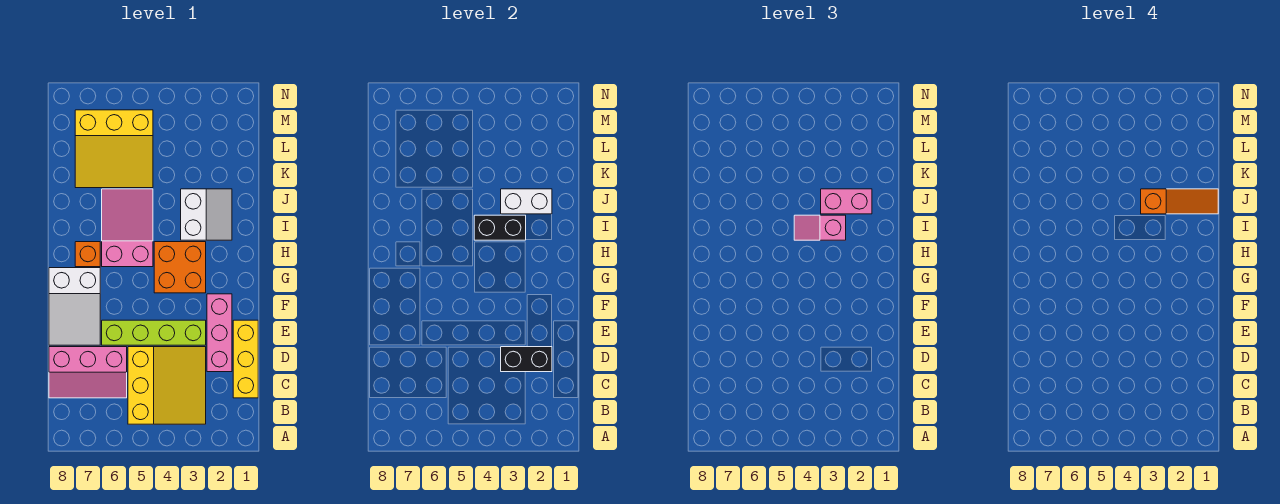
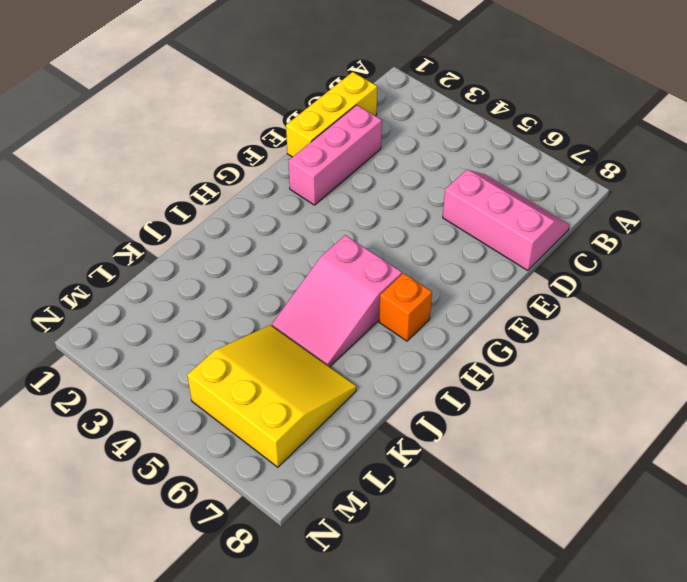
none -> yellow slope B3:D5 level 1 top 5
none -> lime brick E3:E6 level 1
none -> white slope E7:G8 level 1 top G

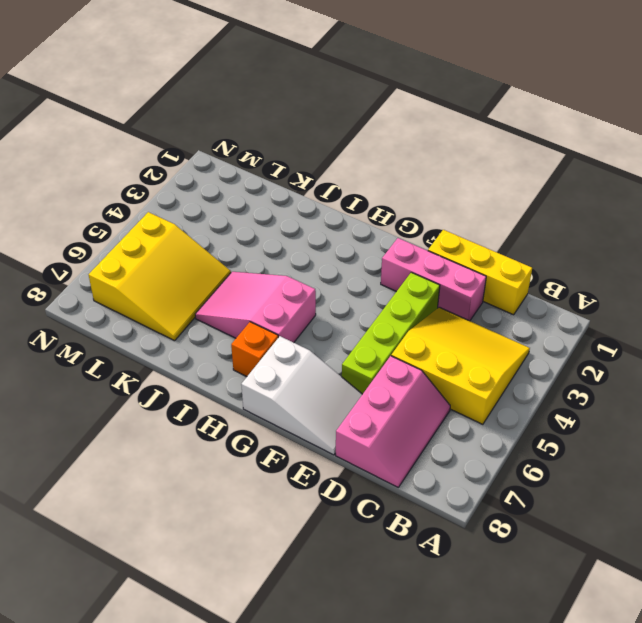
none -> orange brick G3:H4 level 1
none -> white slope I2:J3 level 1 top 3
none -> black brick D2:D3 level 2

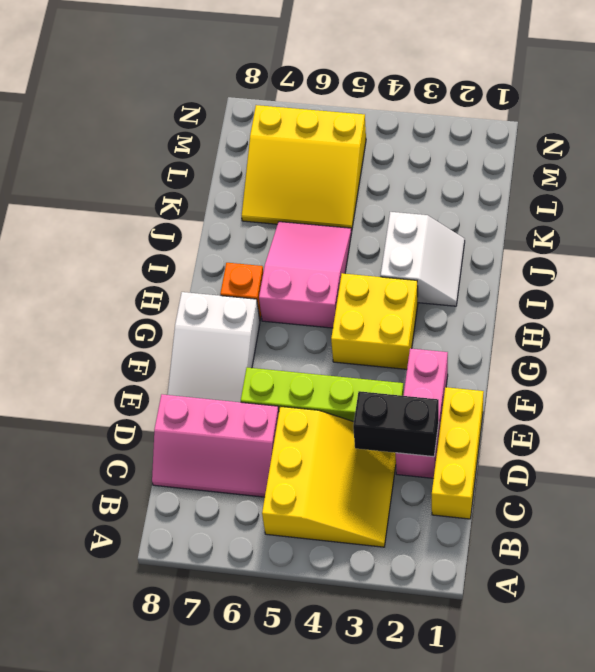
yellow brick G3:H4 level 1 -> orange brick G3:H4 level 1
none -> black brick I3:I4 level 2
none -> white brick J2:J3 level 2
none -> pink slope I3:I4 level 3 top 3

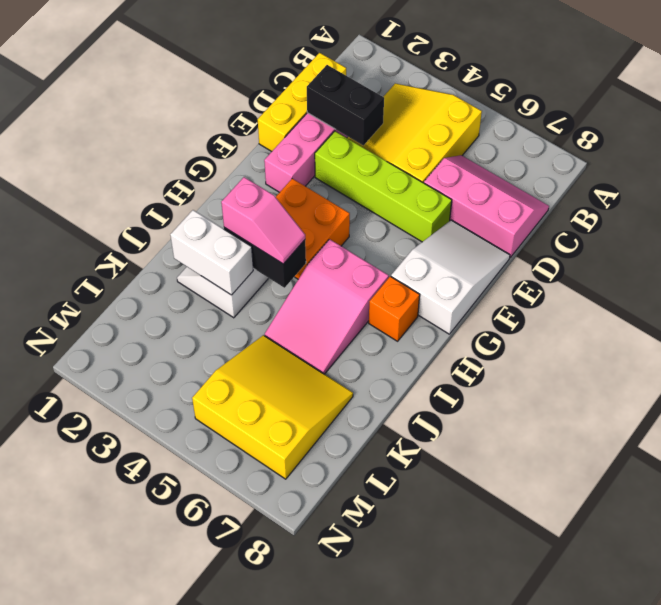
none -> pink brick J2:J3 level 3
none -> orange slope J1:J3 level 4 top 3

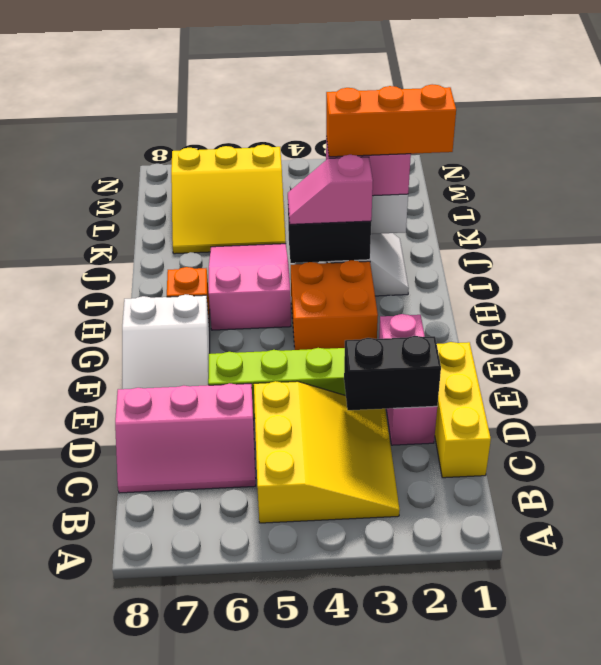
orange brick J1:J3 level 4 -> orange slope J1:J3 level 4 top 3

